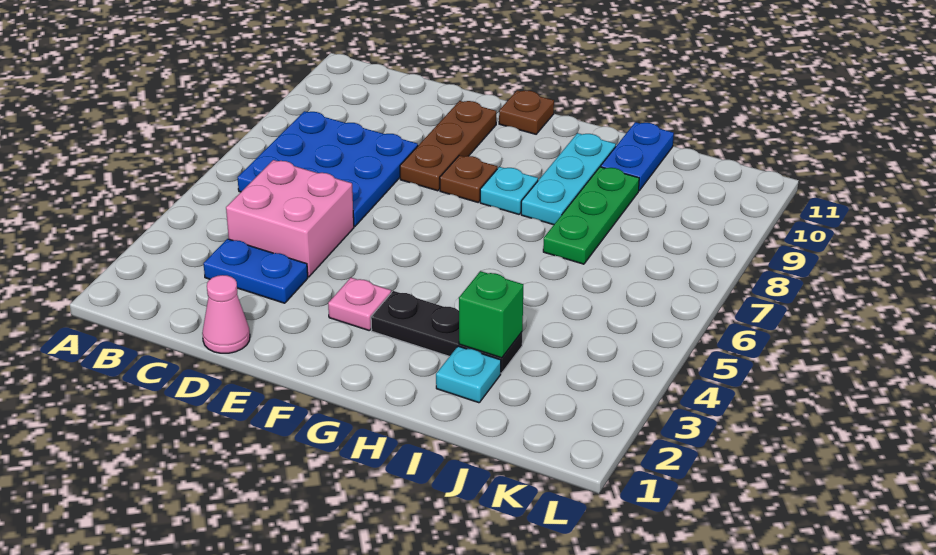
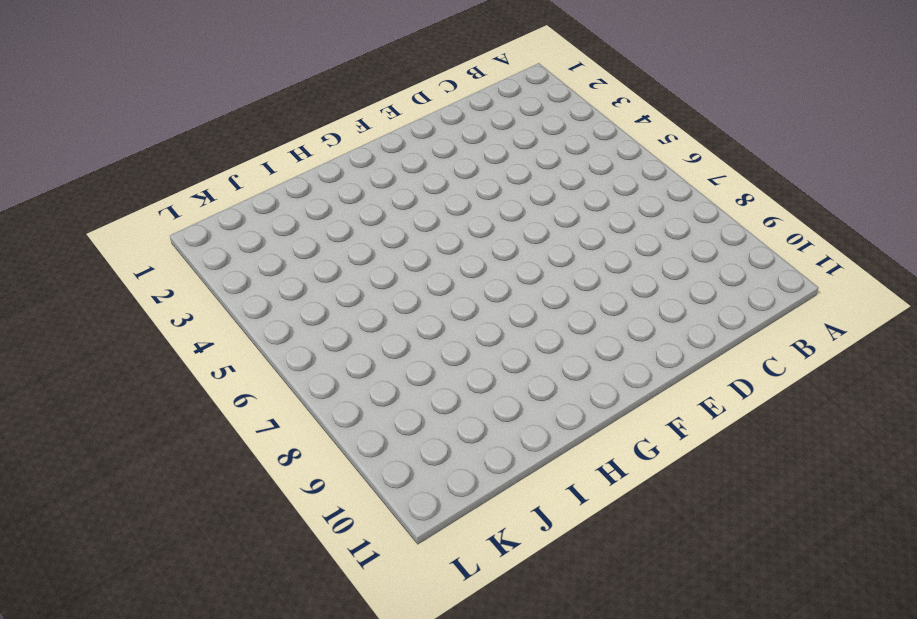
none -> blue plate B6:D8 level 1
none -> blue plate C3:D3 level 1
none -> pink brick C4:D5 level 1

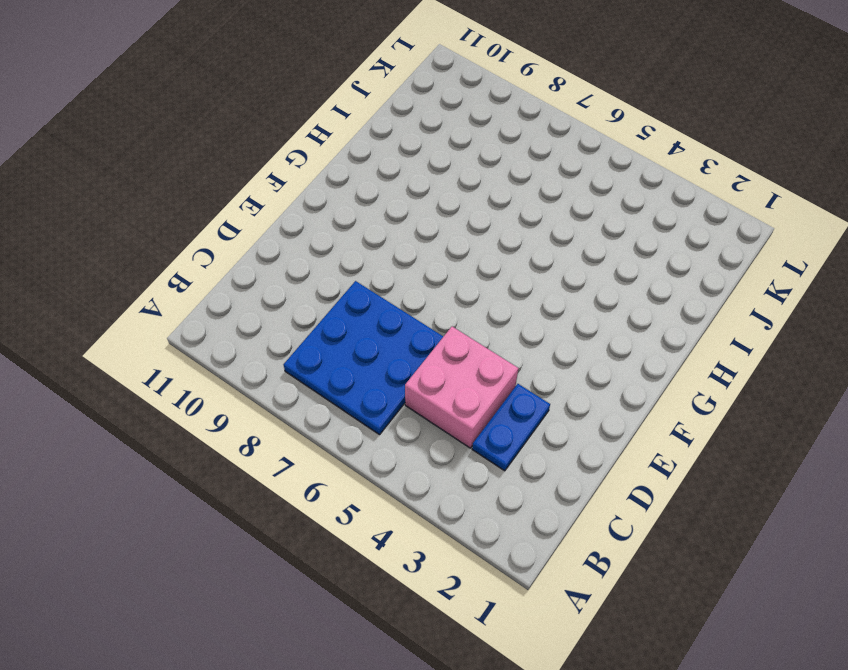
none -> pink cone D1 level 1
none -> brown plate E8:E10 level 1
none -> pink plate F3 level 1

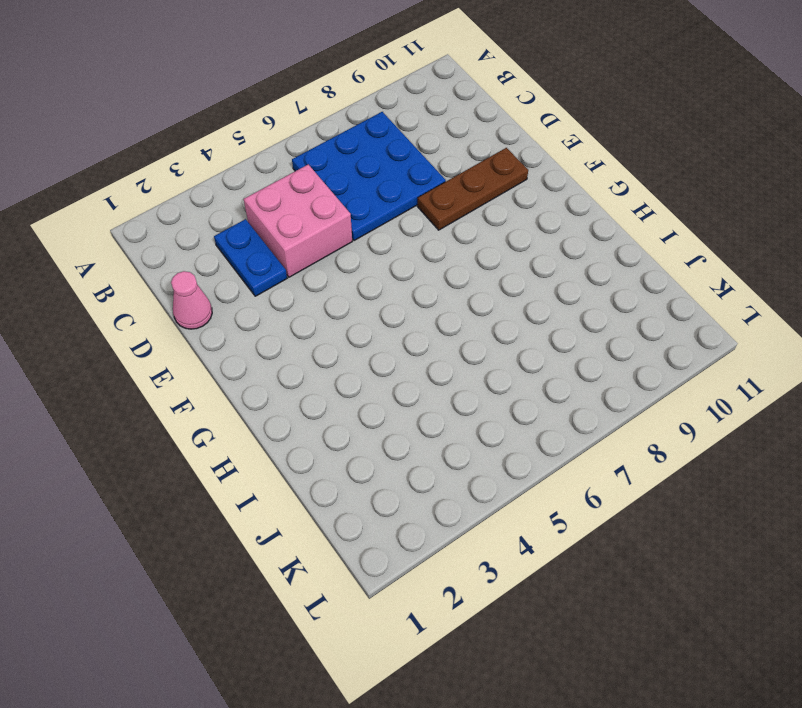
none -> pink plate F3 level 1
none -> brown plate F8 level 1
none -> brown plate F11 level 1

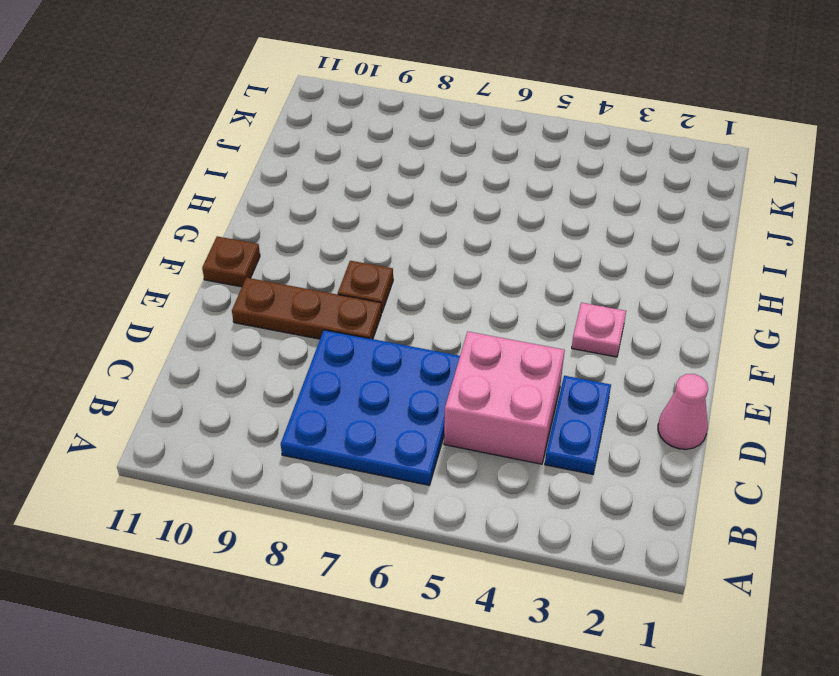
none -> black plate G3:I3 level 1
none -> cyan plate G8 level 1
none -> cyan plate H8:H10 level 1

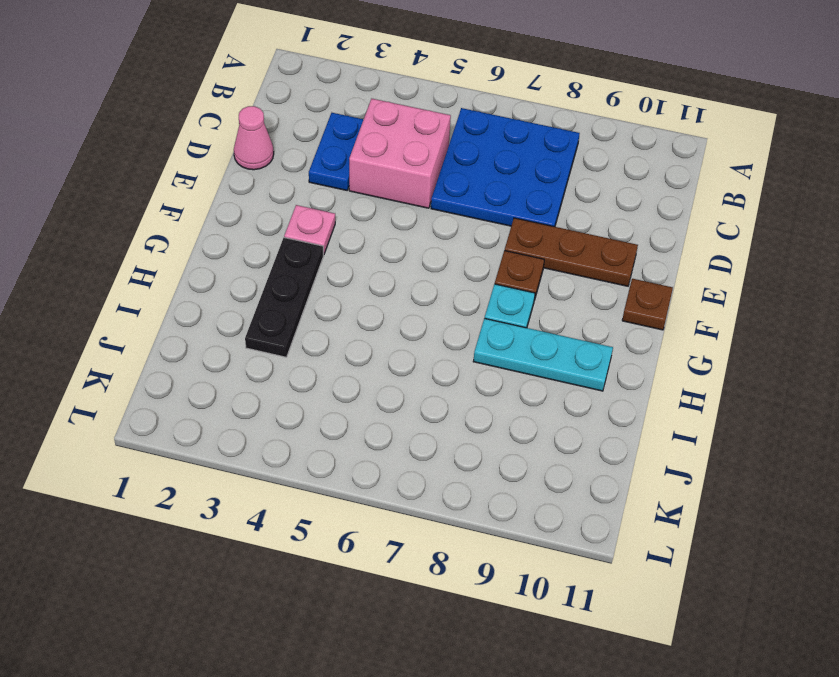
none -> cyan plate I2 level 1
none -> green plate I7:I9 level 1
none -> blue plate I10:I11 level 1

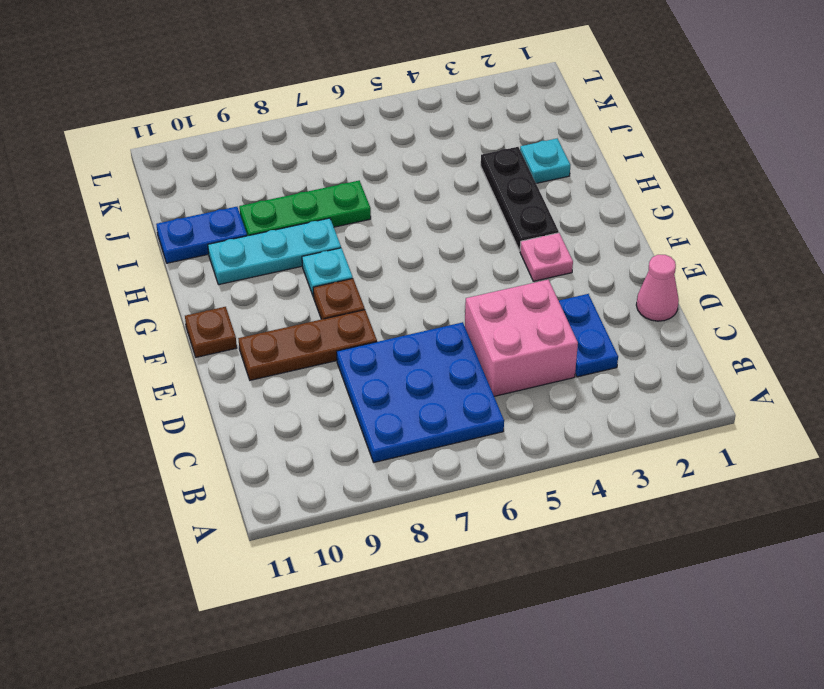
none -> green brick I3 level 2

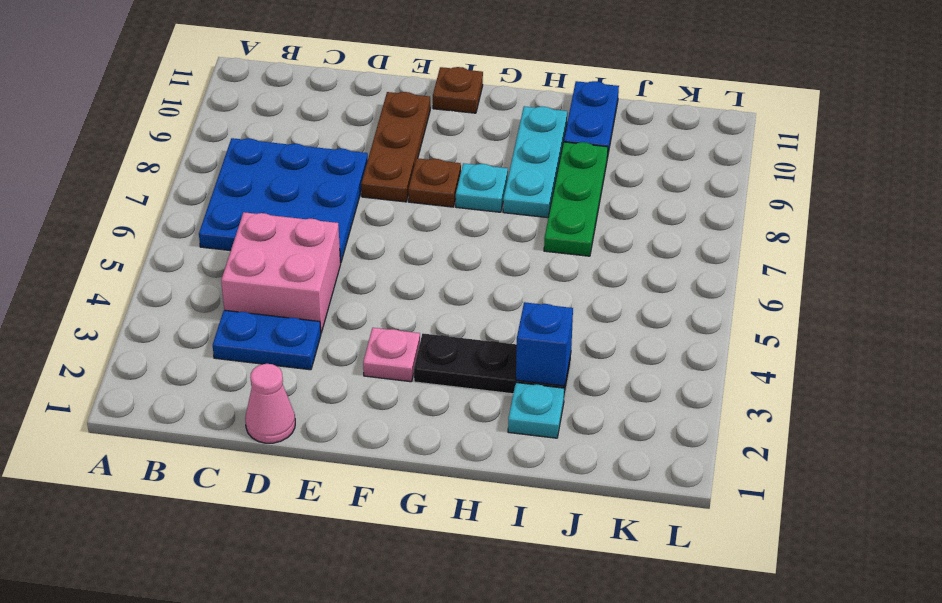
blue brick I3 level 2 -> green brick I3 level 2

